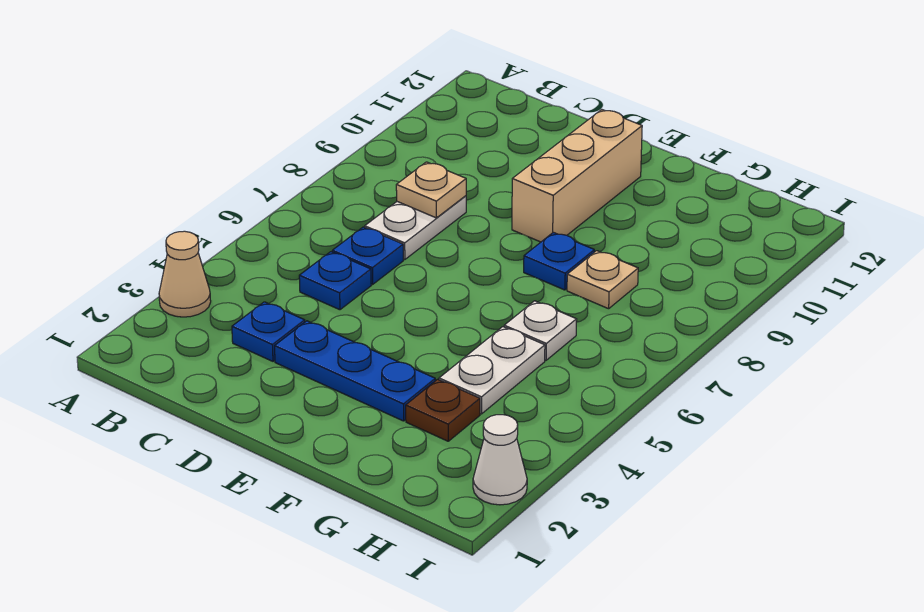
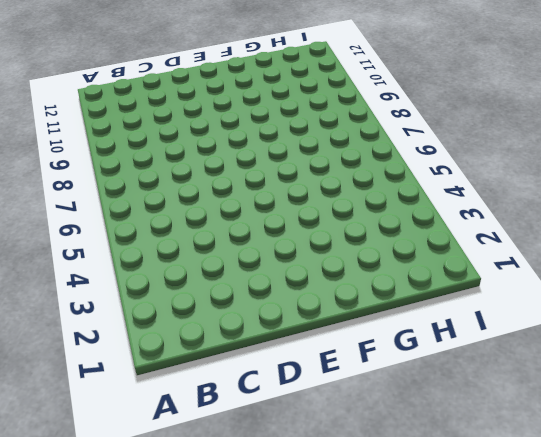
none -> tan cone A3 level 1
none -> blue plate C3 level 1
none -> blue plate C5 level 1

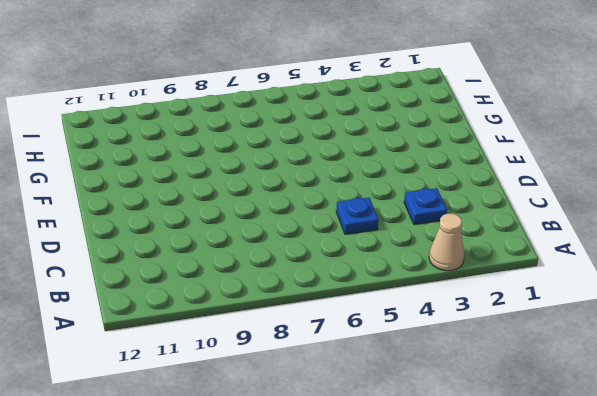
none -> blue plate C6 level 1
none -> white plate C7:C8 level 1
none -> blue plate D3:F3 level 1

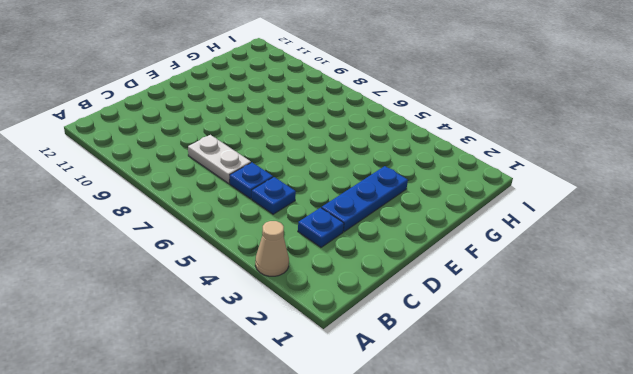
none -> tan brick E9:E11 level 1
none -> blue plate F8 level 1
none -> brown plate G3 level 1

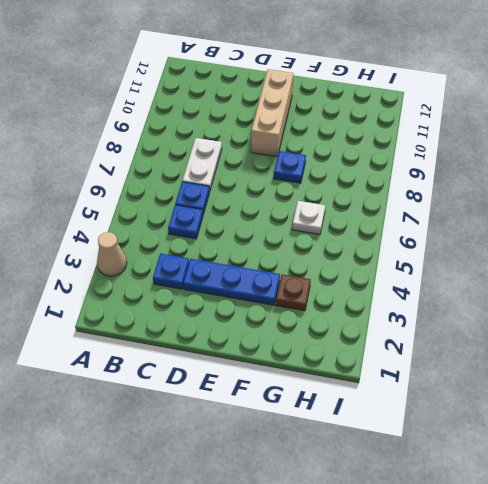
none -> white plate G4:G5 level 1
none -> tan plate G8 level 1
none -> white cone I2 level 1

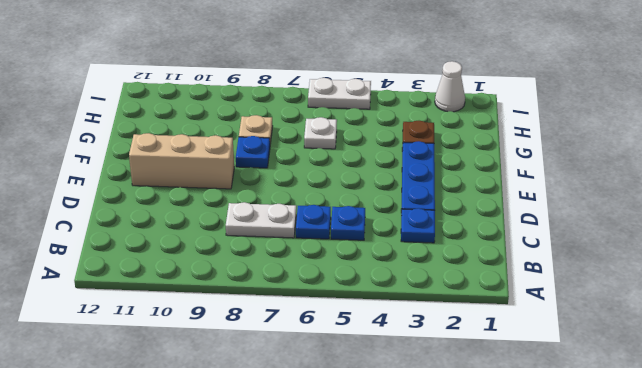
white plate I5:I6 level 1 -> white plate G4:G5 level 1
none -> tan cone A3 level 1
none -> tan plate C8 level 2

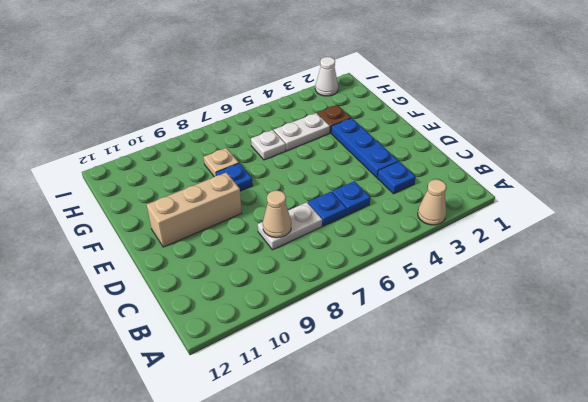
tan cone C8 level 2 -> tan plate C8 level 2

